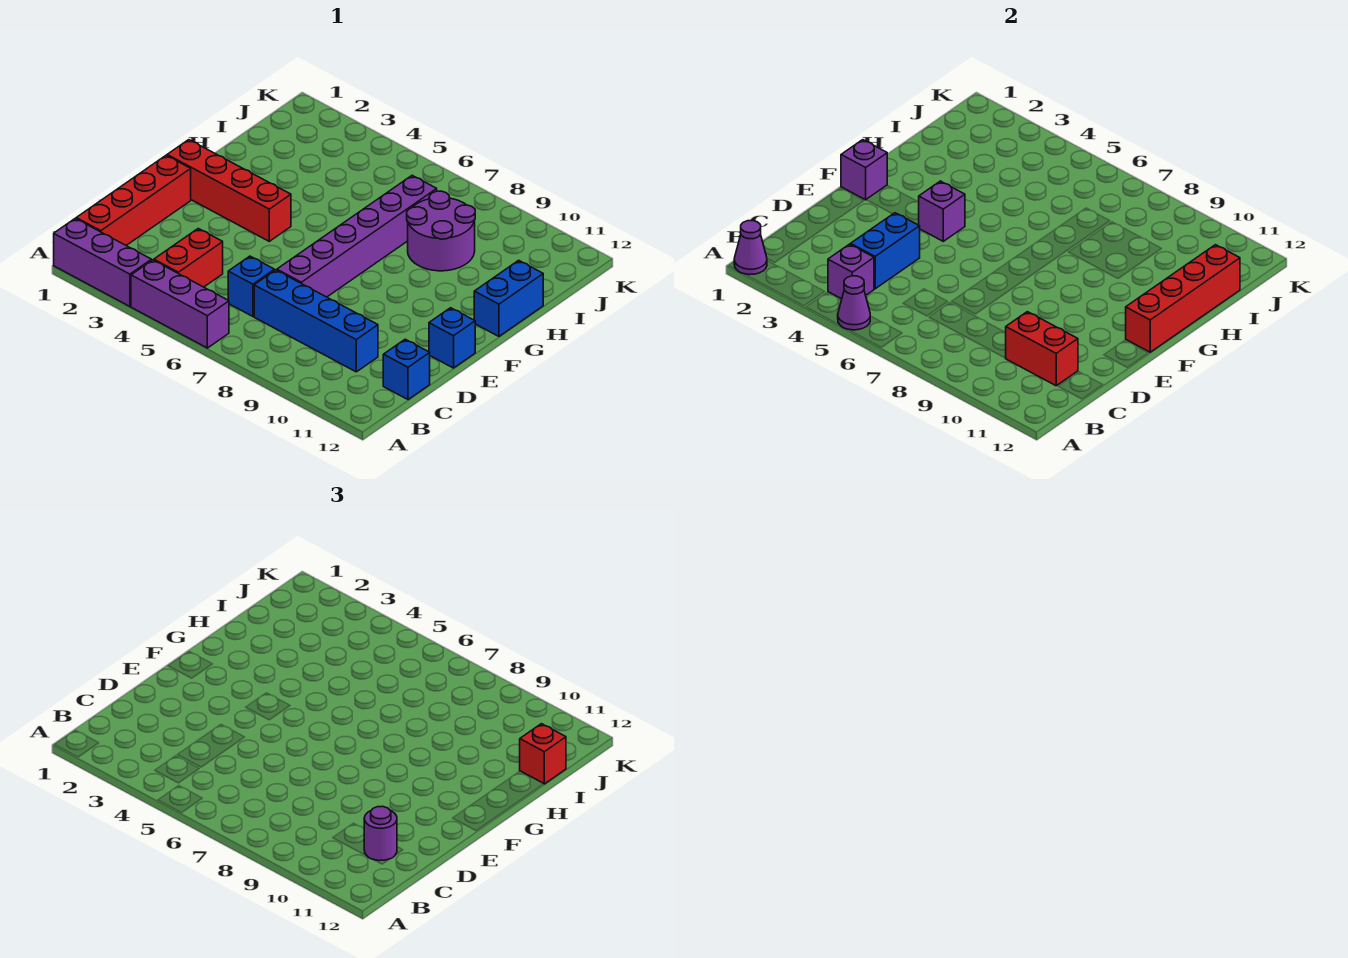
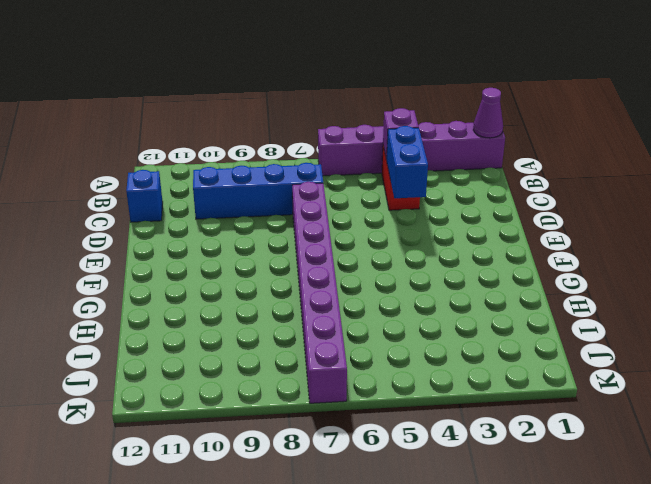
purple brick D7:K7 level 1 -> purple brick D7:I7 level 1
none -> red brick B1:E1 level 1
none -> blue brick C6 level 1
none -> blue brick E12 level 1

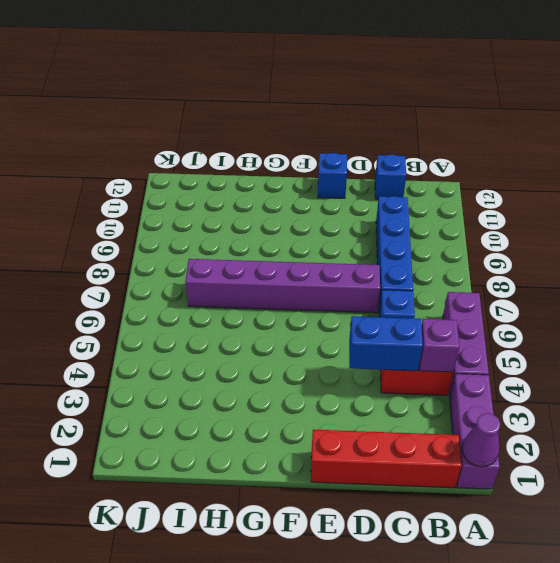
none -> red brick F1:F4 level 1
none -> blue brick G12:H12 level 1
none -> purple round brick H8:I9 level 1

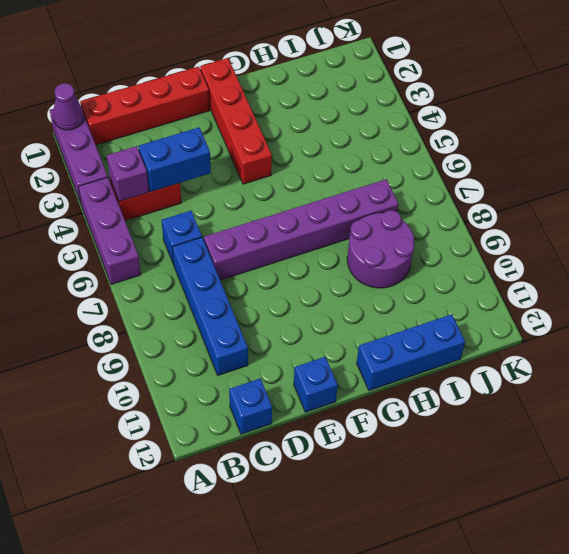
blue brick G12:I12 level 1 -> blue brick G12:H12 level 1
none -> purple cone A5 level 2
none -> red brick C10:C11 level 2
none -> purple brick F1 level 2

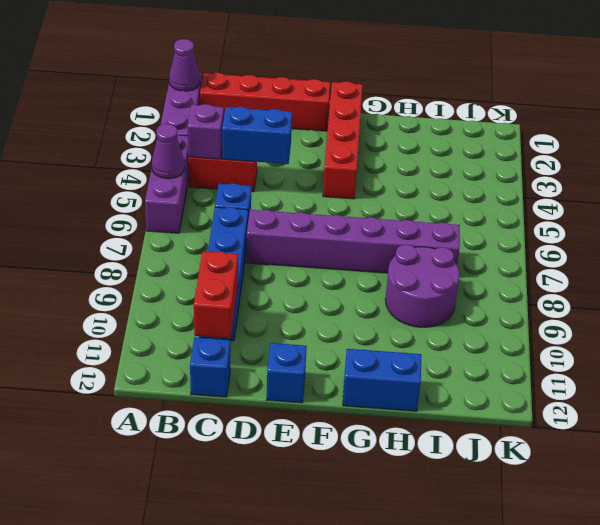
none -> purple brick F1 level 2
none -> purple brick F4 level 2
none -> red brick F12:I12 level 2

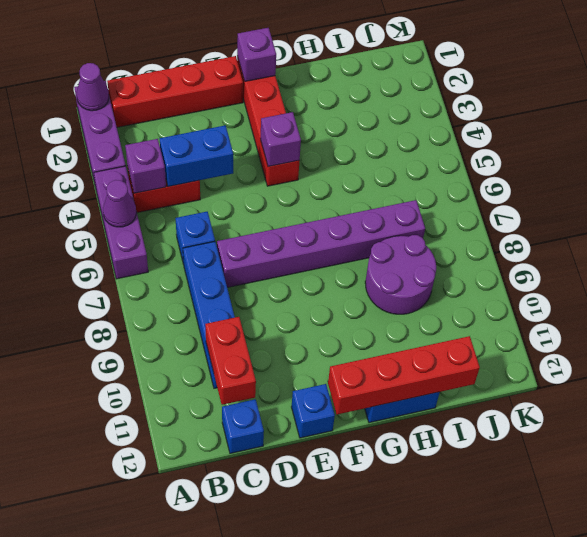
none -> purple round brick C11 level 3
none -> red brick I12 level 3

